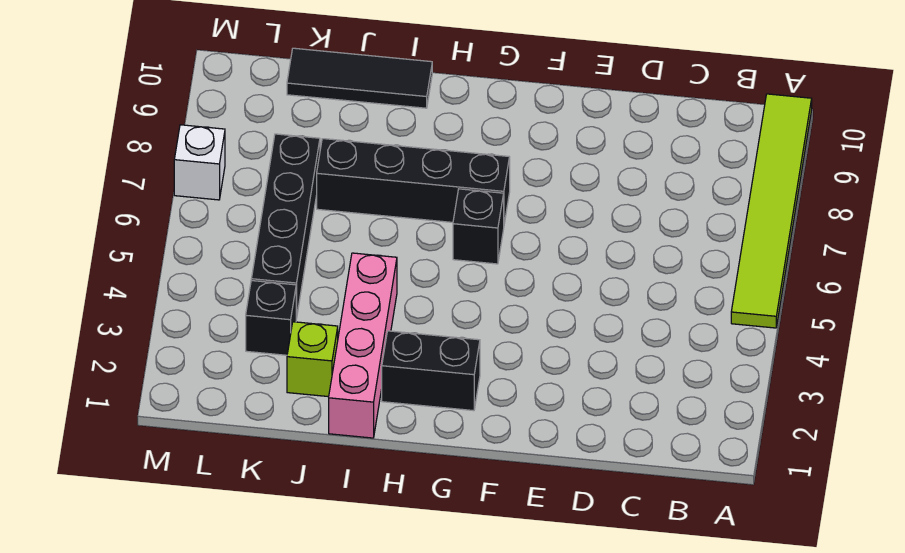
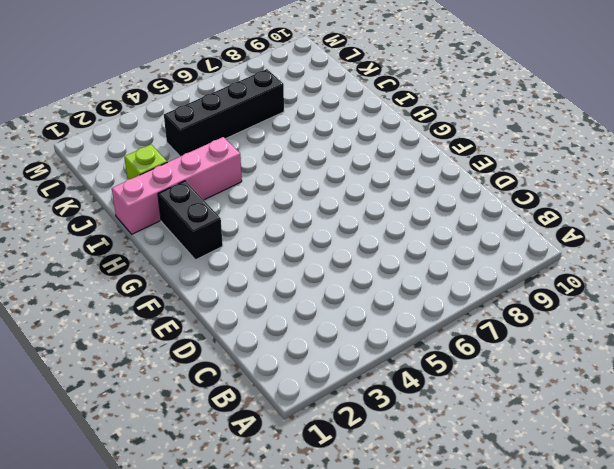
none -> lime tile A5:A10 level 1
none -> black brick G6 level 1

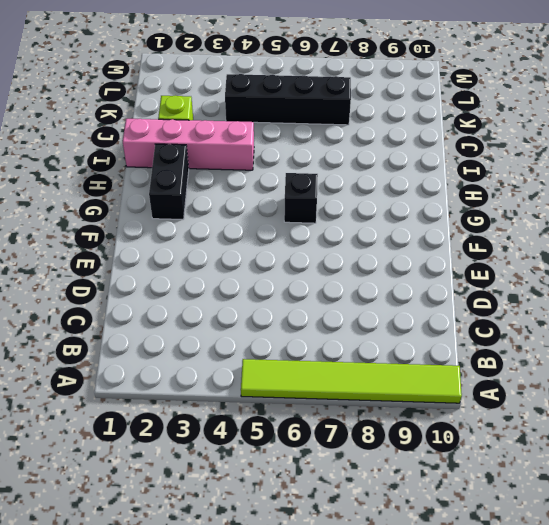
none -> black brick G7:J7 level 1
none -> black tile I10:K10 level 1

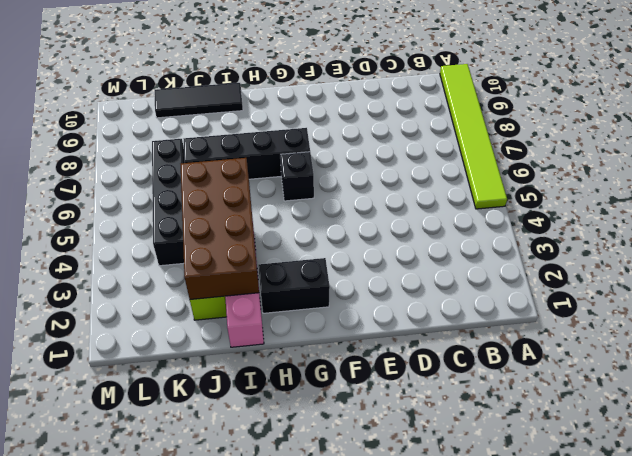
brown brick I2:J5 level 2 -> none
none -> black brick K3 level 1
none -> white brick M7 level 1

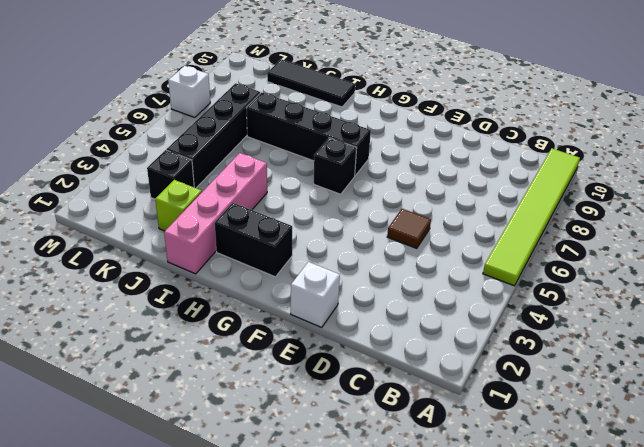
brown tile D5 level 1 -> none
white brick E1 level 1 -> none

